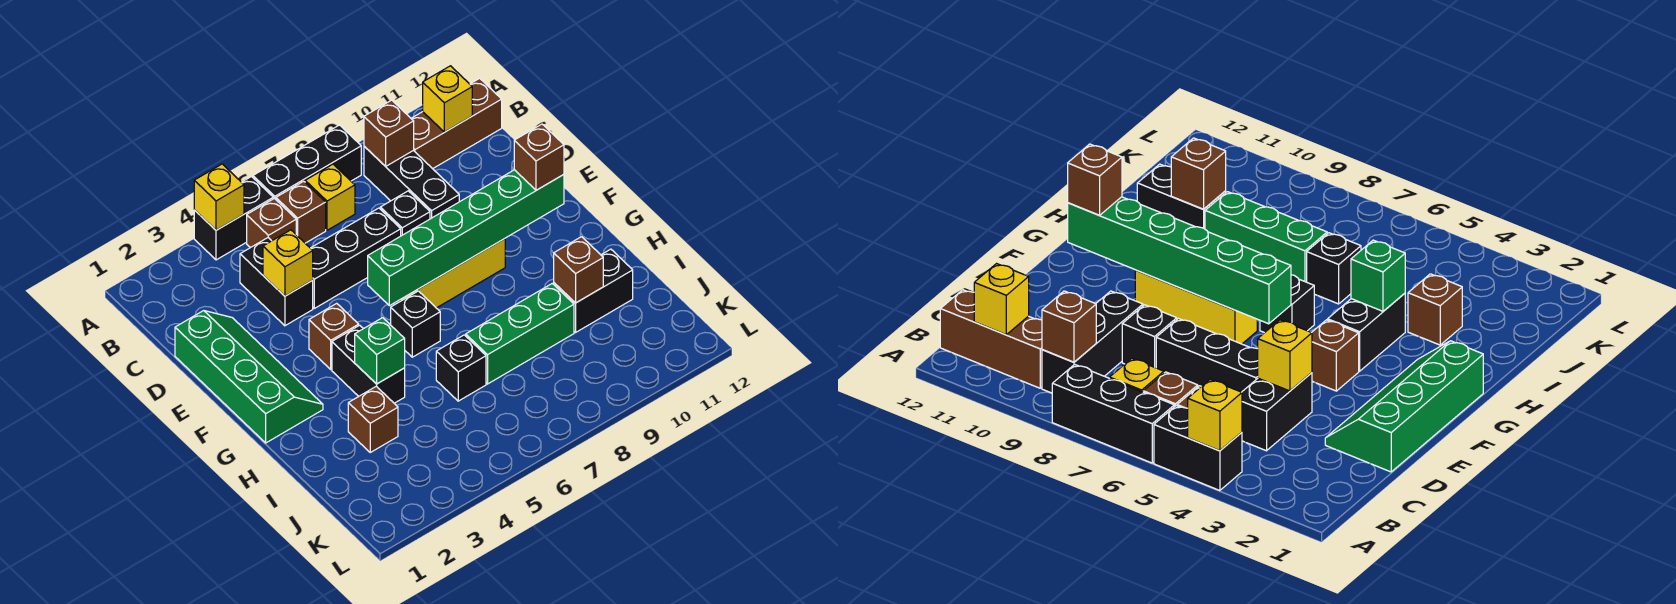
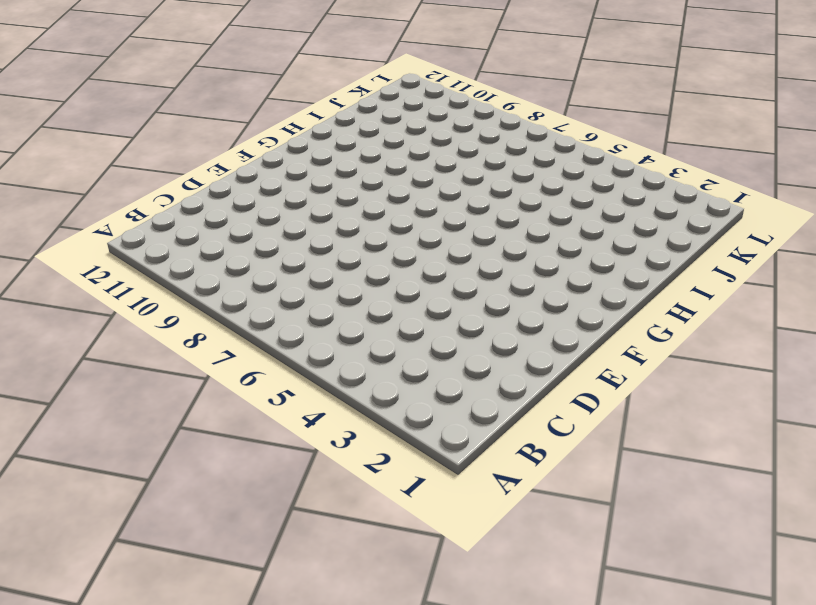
none -> black brick A4:A5 level 1
none -> black brick A6:A8 level 1
none -> brown brick B5 level 1

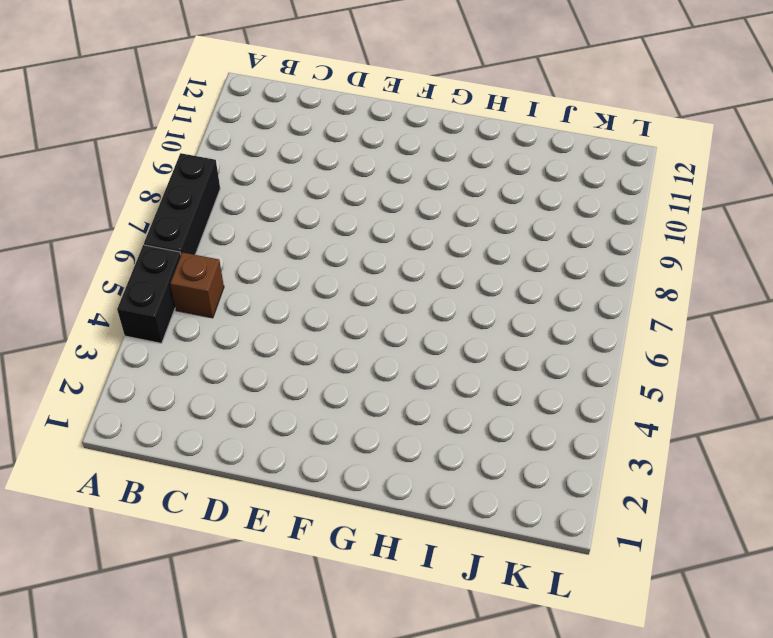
none -> brown brick B6 level 1
none -> yellow brick B7 level 1
none -> black brick B9:D9 level 1

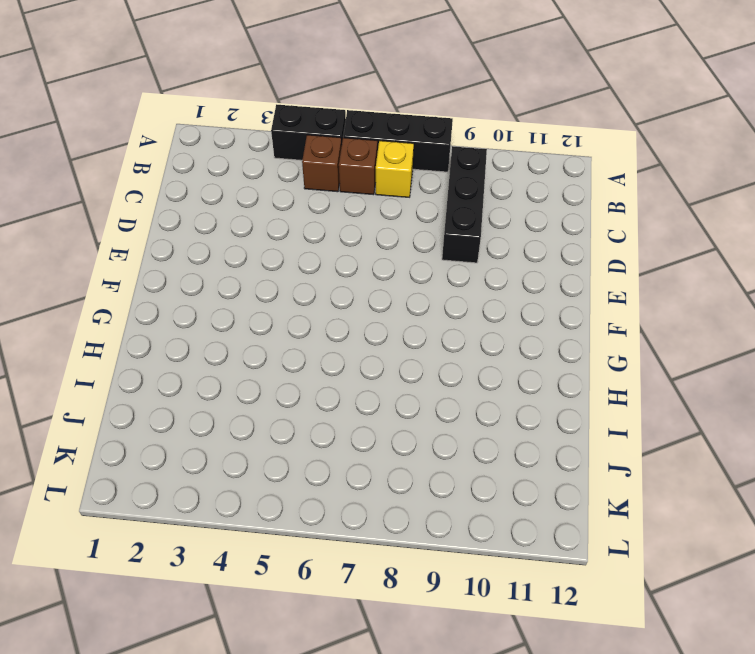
none -> brown brick B10:B12 level 1
none -> black brick C4:D4 level 1
none -> green slope D1:G2 level 1 top 1

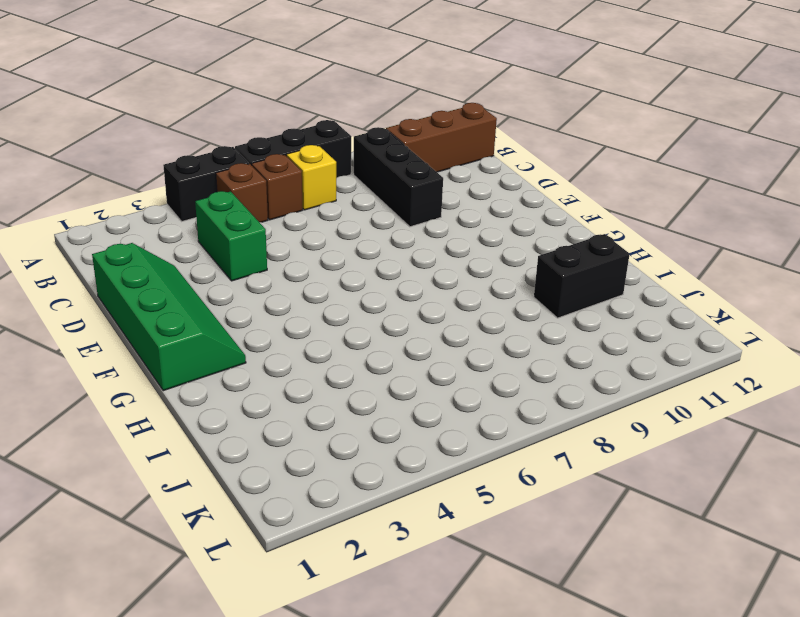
green brick C4:D4 level 1 -> black brick C4:D4 level 1
none -> black brick D5:D7 level 1
none -> black brick D8 level 1
none -> brown brick F4 level 1

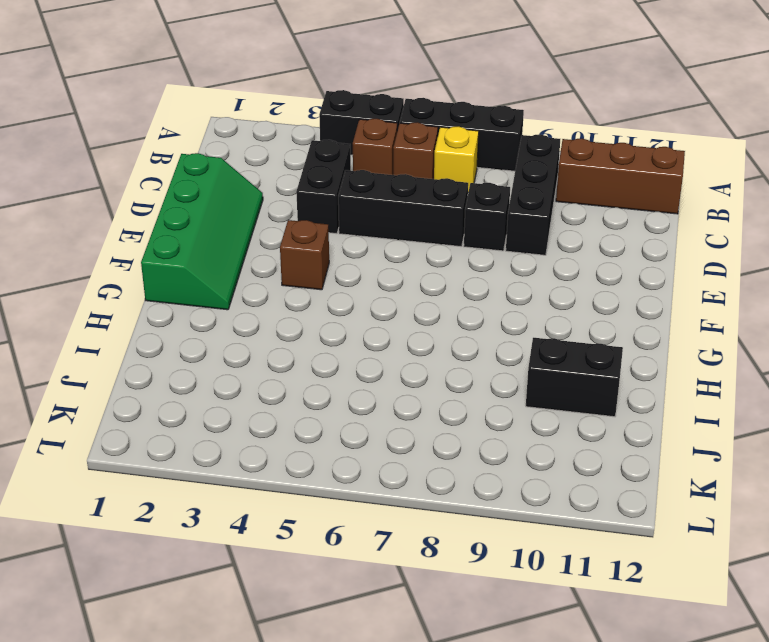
none -> yellow brick F7:F9 level 1
none -> black brick G4:H4 level 1
none -> black brick G6 level 1

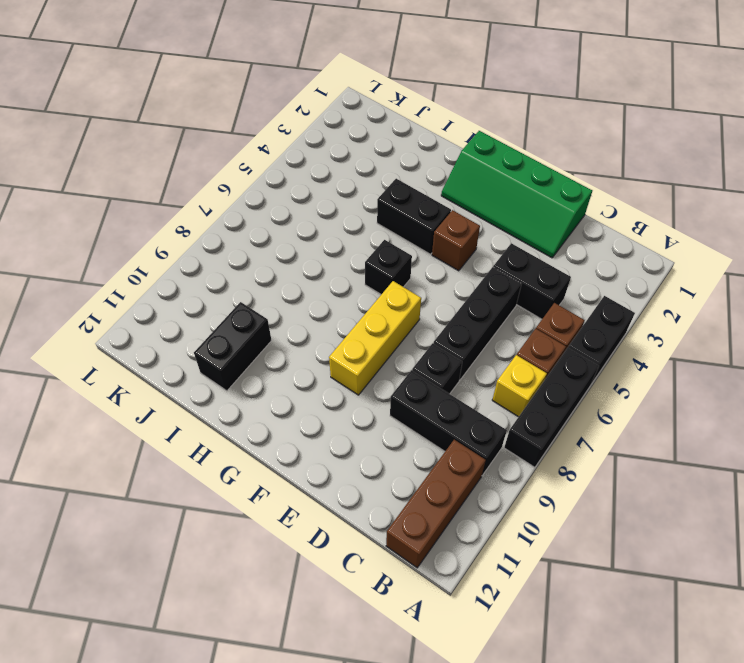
none -> brown brick I3 level 1
none -> black brick I6 level 1
none -> green brick I7:I9 level 1

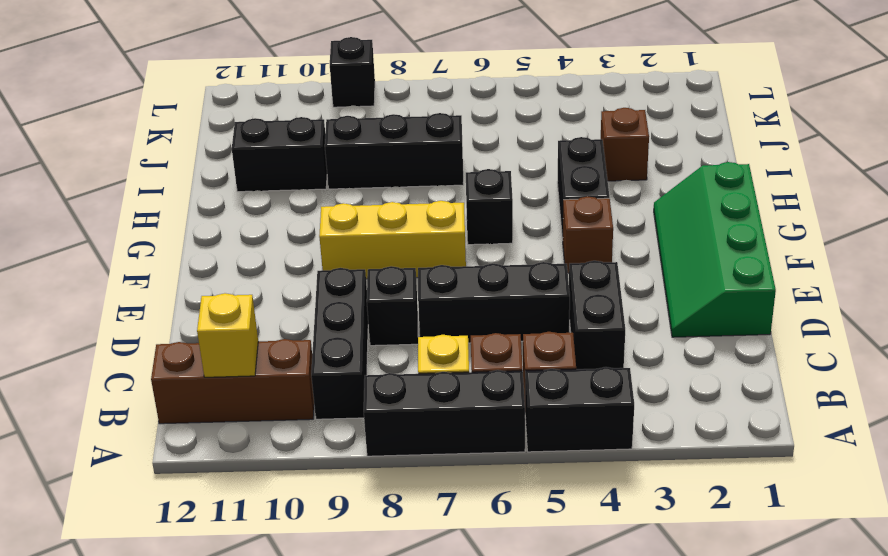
black brick I7:I9 level 1 -> green brick I7:I9 level 1
black brick L9 level 1 -> black brick I6 level 1
none -> yellow brick A4 level 2
none -> brown brick B9 level 2
none -> yellow brick D4 level 2

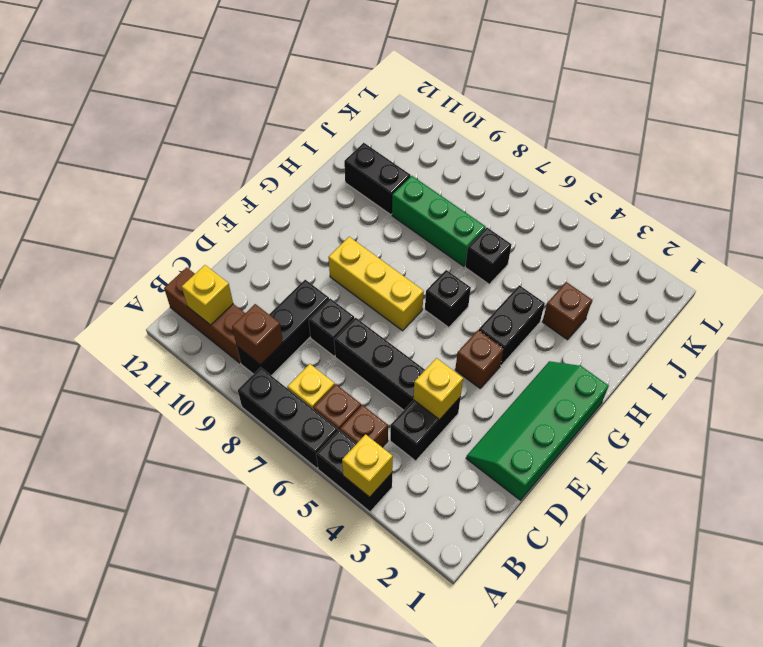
none -> green brick F6:F11 level 2
none -> green brick H4 level 2
none -> brown brick I10 level 2

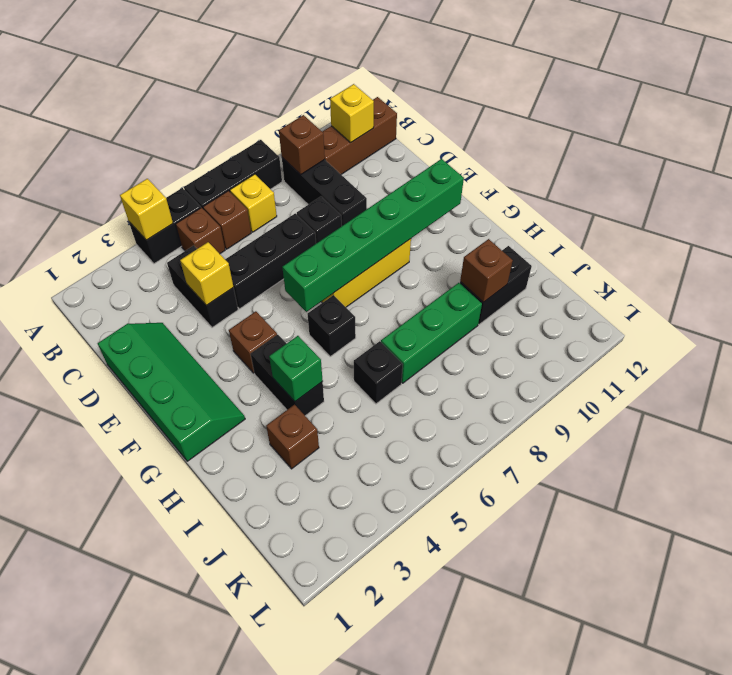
none -> brown brick F11 level 3

